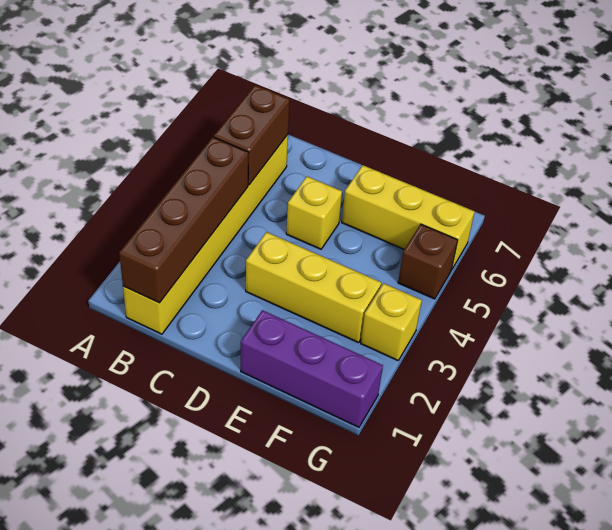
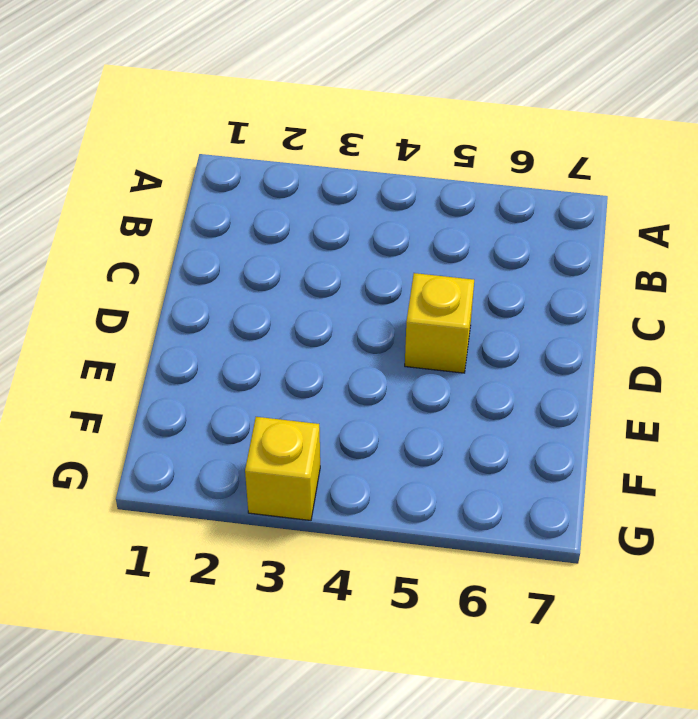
none -> yellow brick B1:B6 level 1
none -> yellow brick D3:F3 level 1

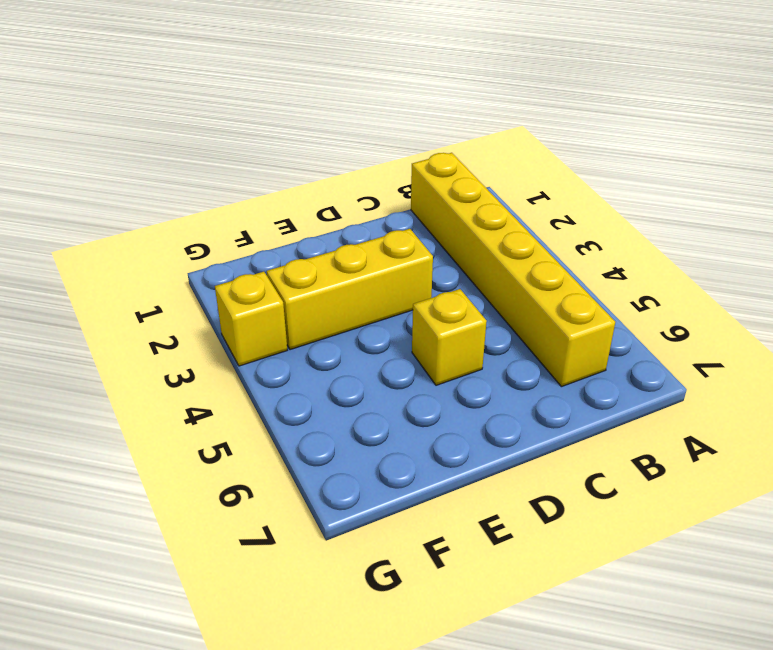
none -> purple brick E1:G1 level 1
none -> yellow brick E6:G6 level 1

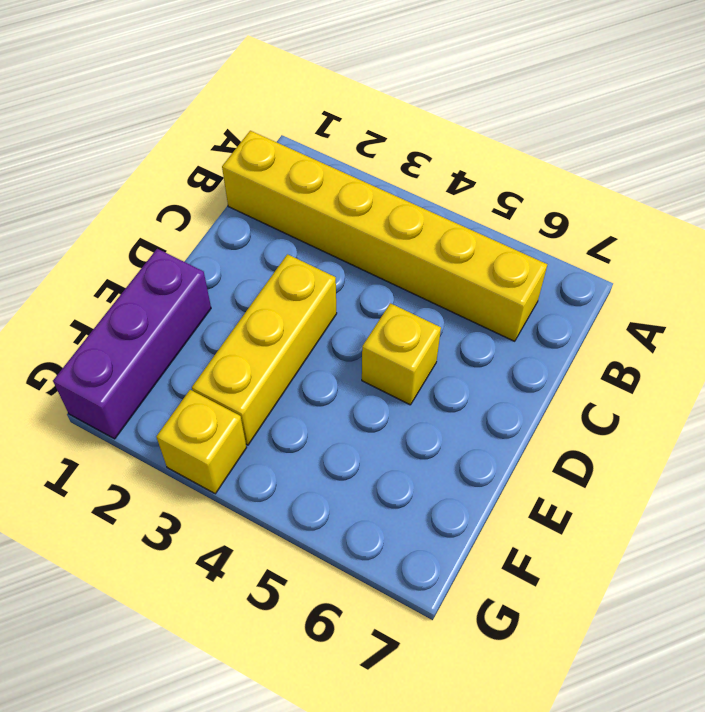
none -> yellow brick E6:G6 level 1
none -> brown brick G5 level 1

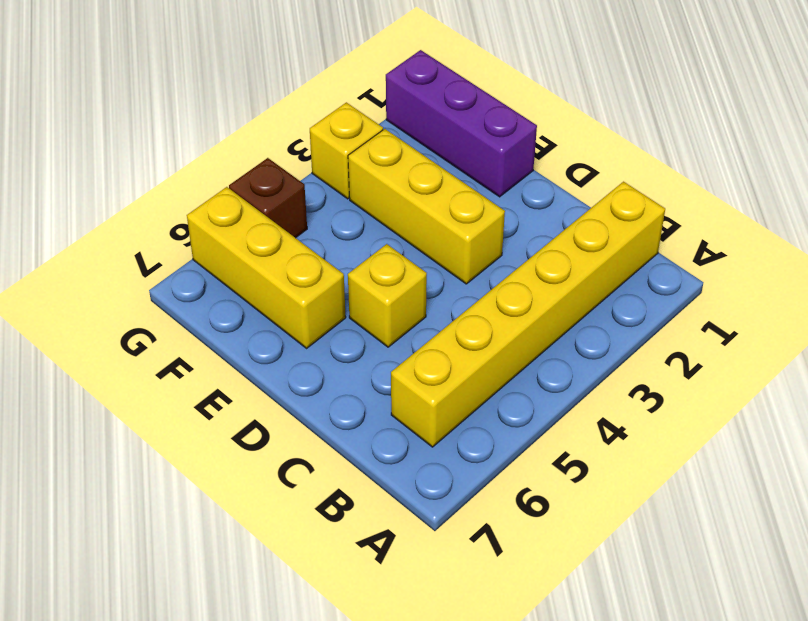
none -> brown brick B1:B4 level 2
none -> brown brick B5:B6 level 2

